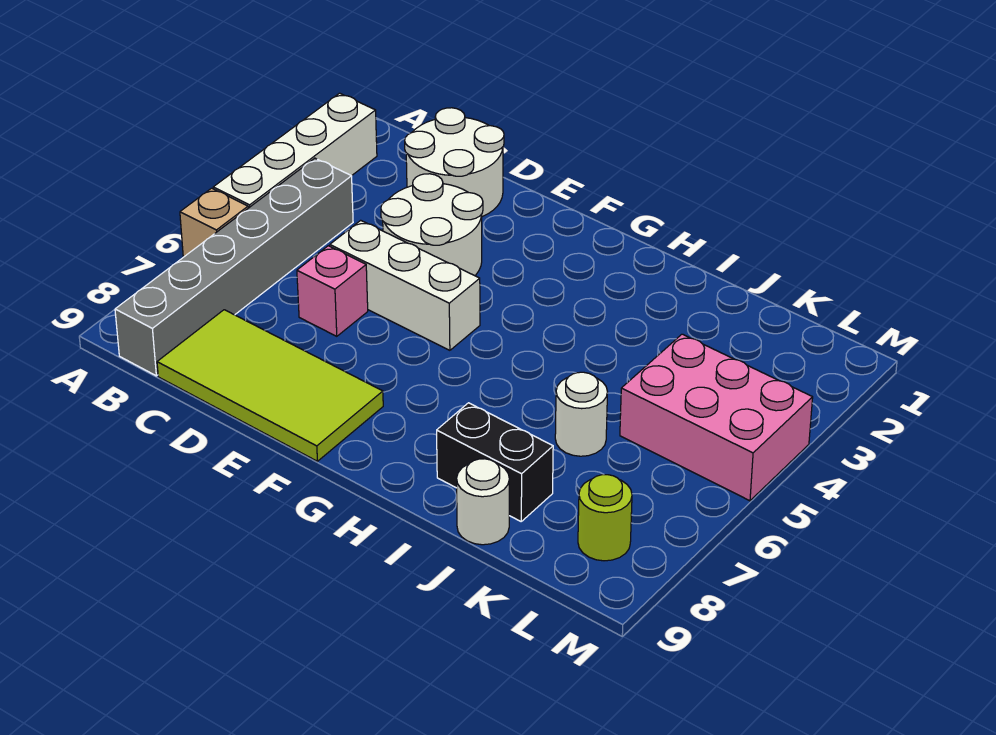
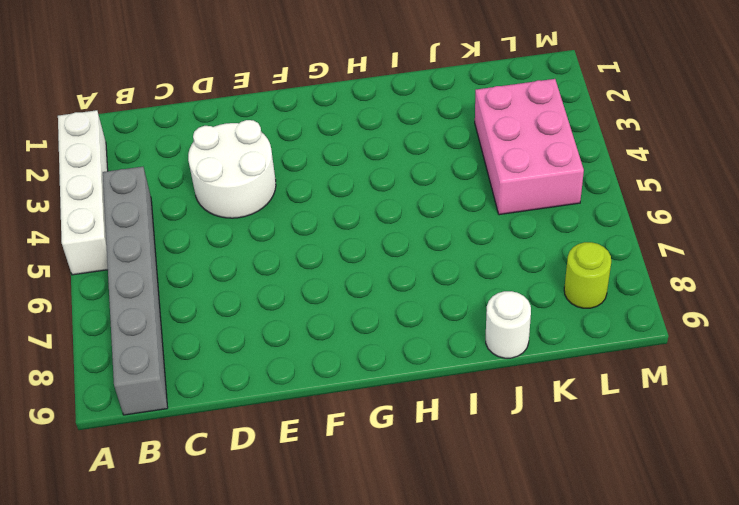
pink brick K3:L5 level 1 -> pink brick K4:M5 level 1
none -> tan brick A6 level 1
none -> white round brick C1:D2 level 1
none -> lime tile C8:F9 level 1

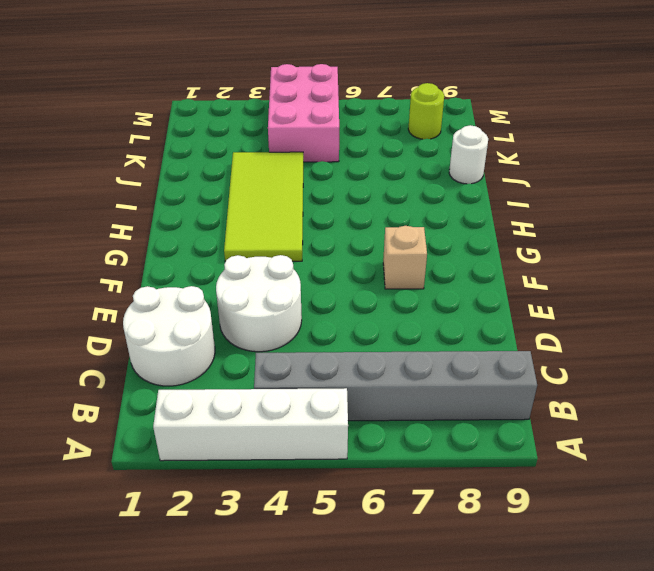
tan brick F7 level 1 -> tan brick A6 level 1
lime tile G3:J4 level 1 -> lime tile C8:F9 level 1
none -> white brick D5:F5 level 1
none -> pink brick D6 level 1
none -> black brick I8:J8 level 1

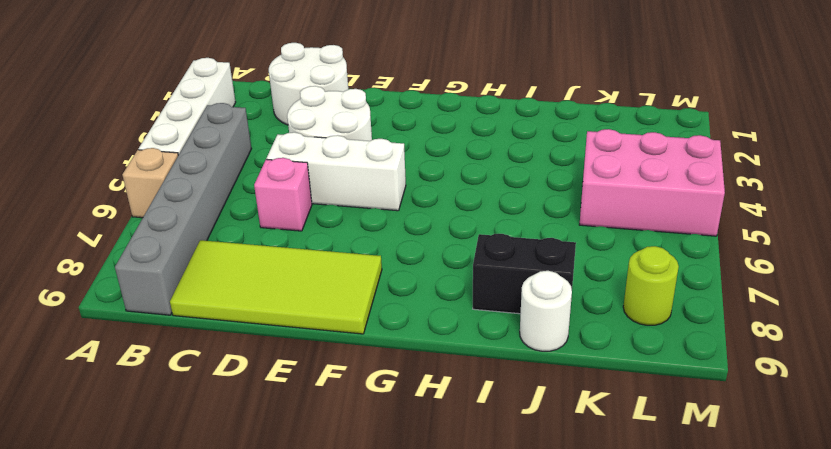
none -> white round brick J6 level 1

